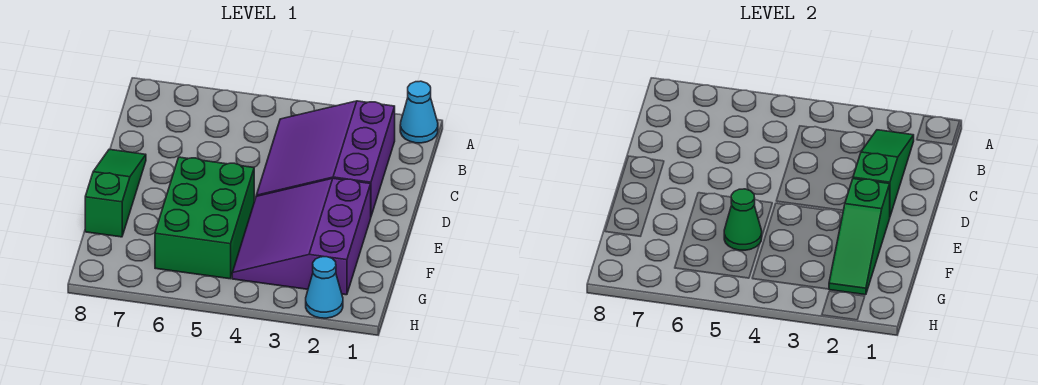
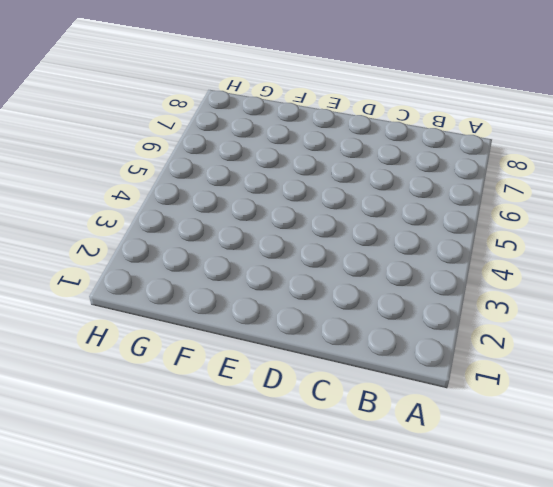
none -> cyan cone A1 level 1
none -> purple slope B2:D4 level 1 top 2

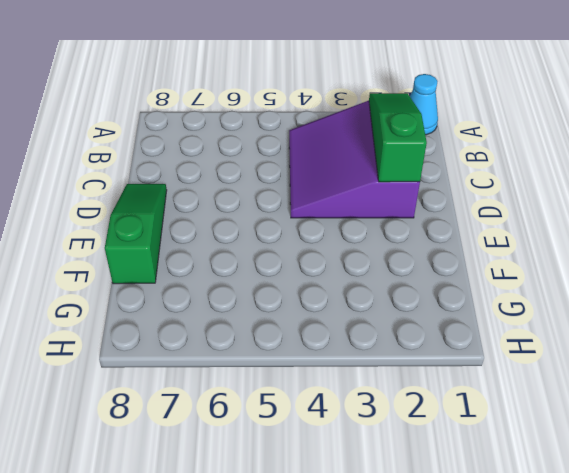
none -> purple slope E2:G4 level 1 top 2
none -> green brick E5:G6 level 1

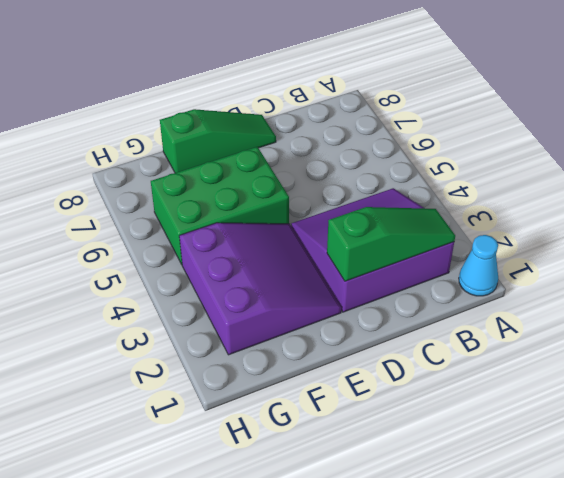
purple slope E2:G4 level 1 top G -> purple slope E2:G4 level 1 top 2
none -> cyan cone H2 level 1
none -> green slope E2:G2 level 2 top E

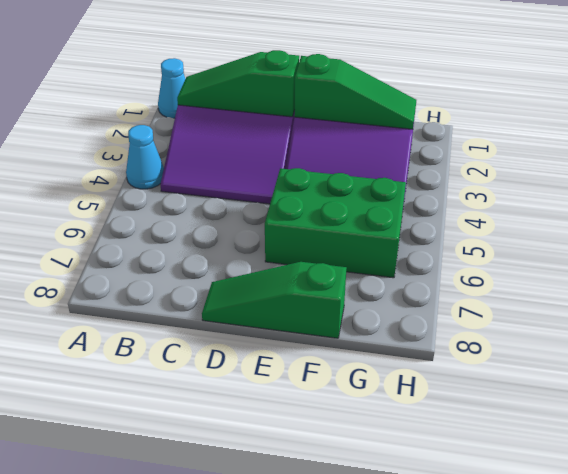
cyan cone A4 level 1 -> cyan cone H2 level 1
none -> green cone F5 level 2

